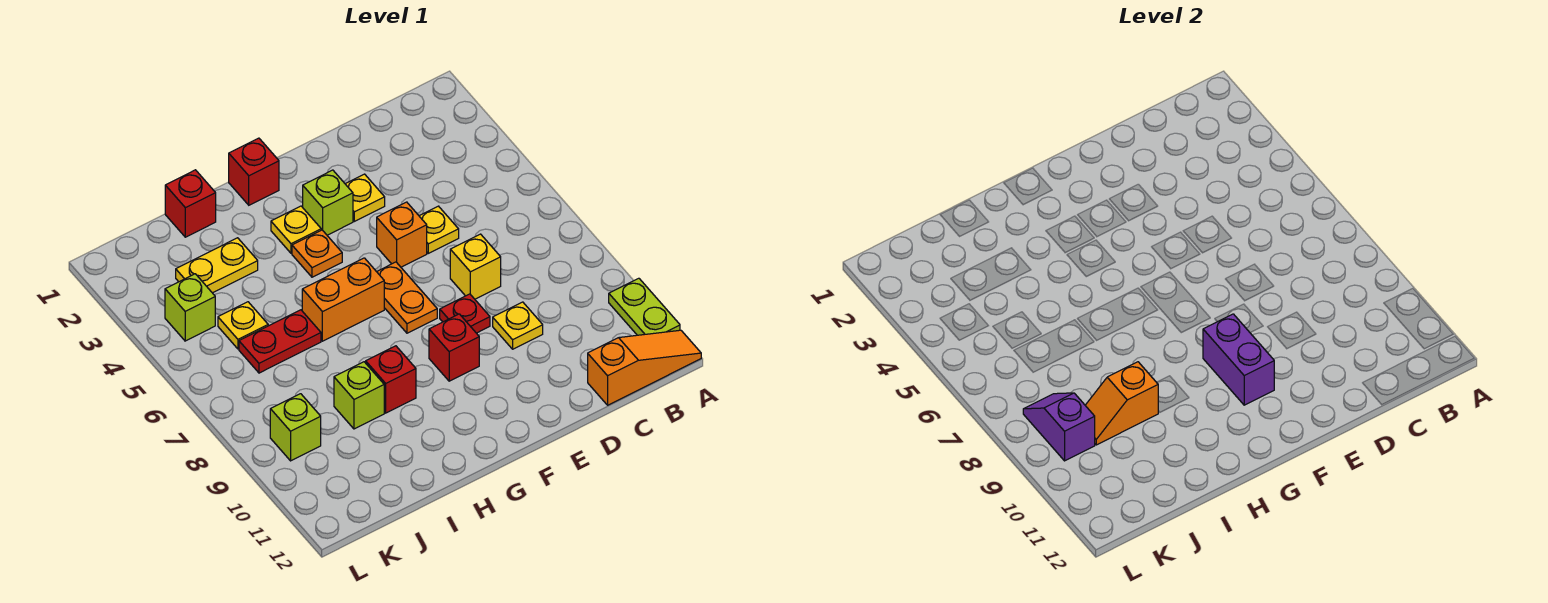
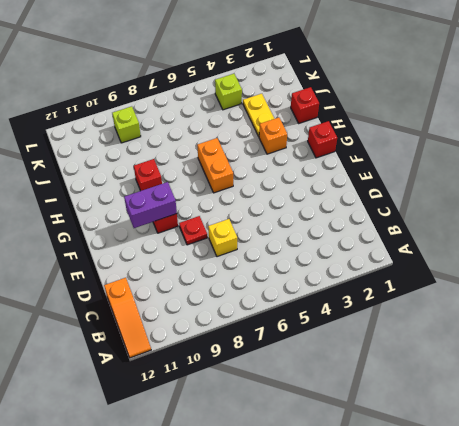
orange brick H3 level 1 -> orange brick E5 level 1
none -> lime plate A10:A11 level 1
none -> yellow plate D5 level 1
none -> yellow plate D9 level 1

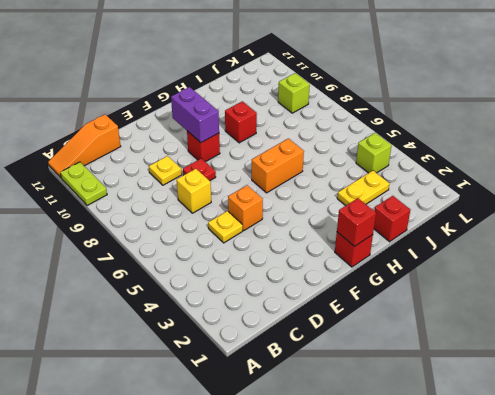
red brick G1 level 2 -> none
none -> yellow plate E3 level 1
none -> lime brick F3 level 1
none -> orange plate F6:F7 level 1

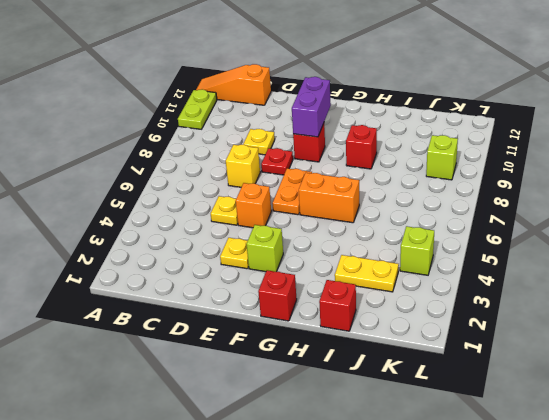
none -> yellow plate G3 level 1
none -> orange plate G4 level 1
none -> red plate I6:J6 level 1

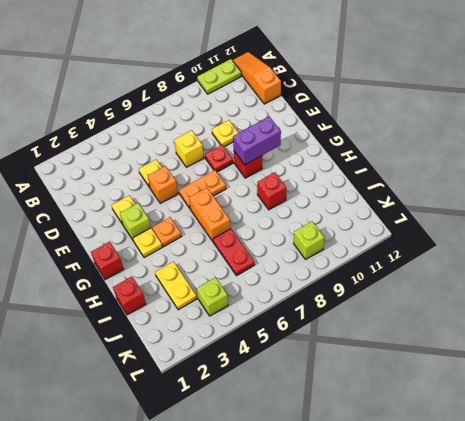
none -> lime brick I9 level 1
none -> yellow plate J5 level 1
none -> orange slope I9:J9 level 2 top I

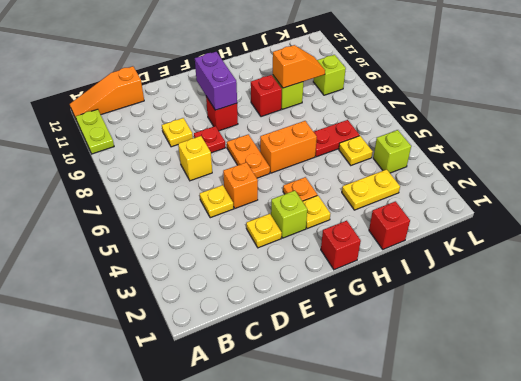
none -> purple slope K8:K9 level 2 top 9

